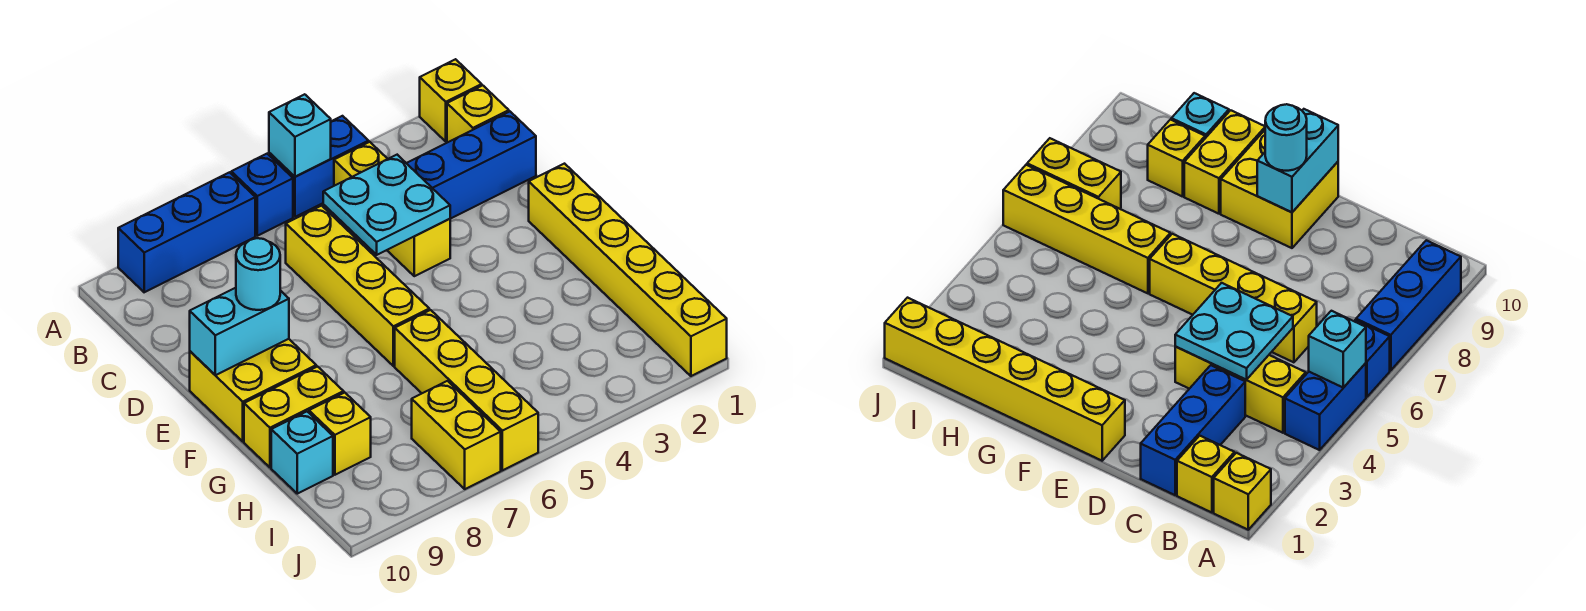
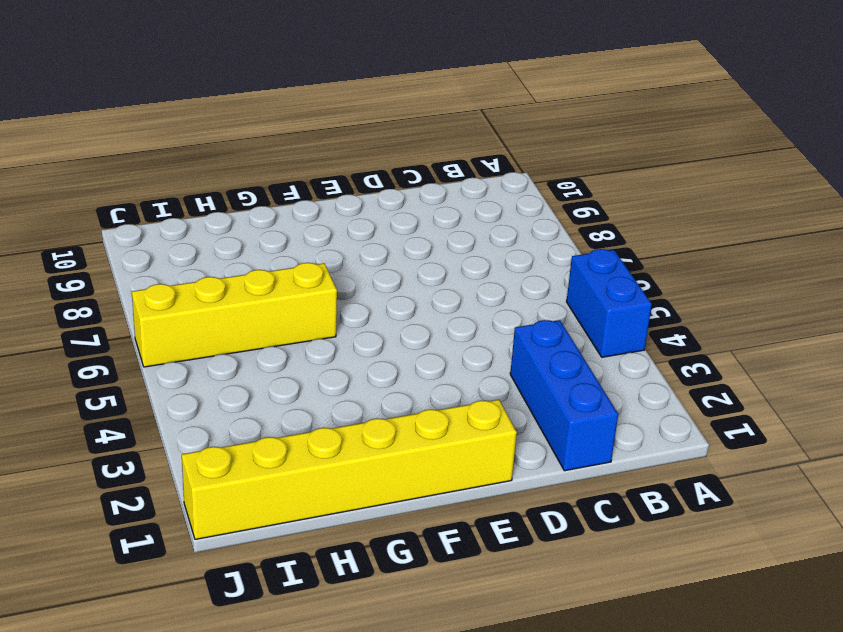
none -> yellow brick A1 level 1
none -> blue brick A6 level 1
none -> blue brick A7:A9 level 1

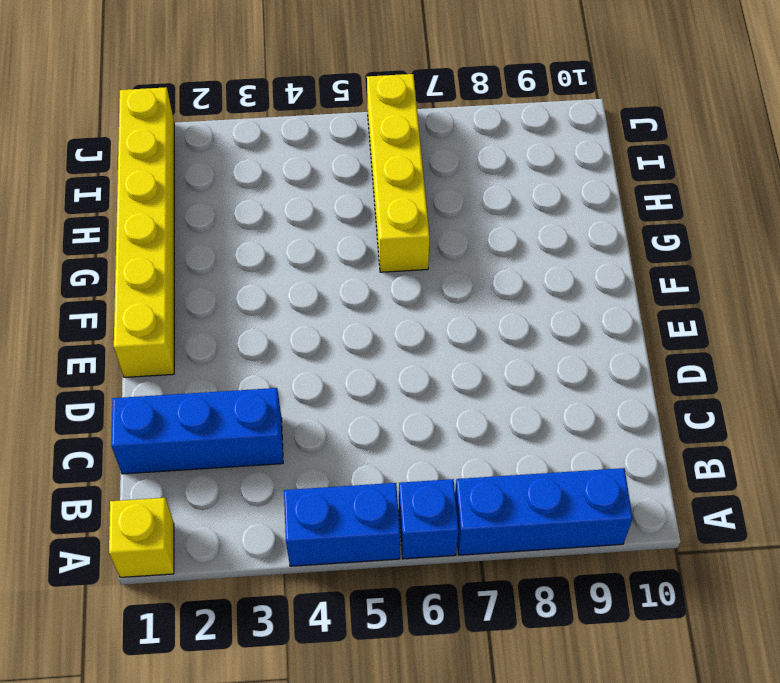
none -> yellow brick B1 level 1
none -> yellow brick B4:D4 level 1
none -> yellow brick C6:F6 level 1

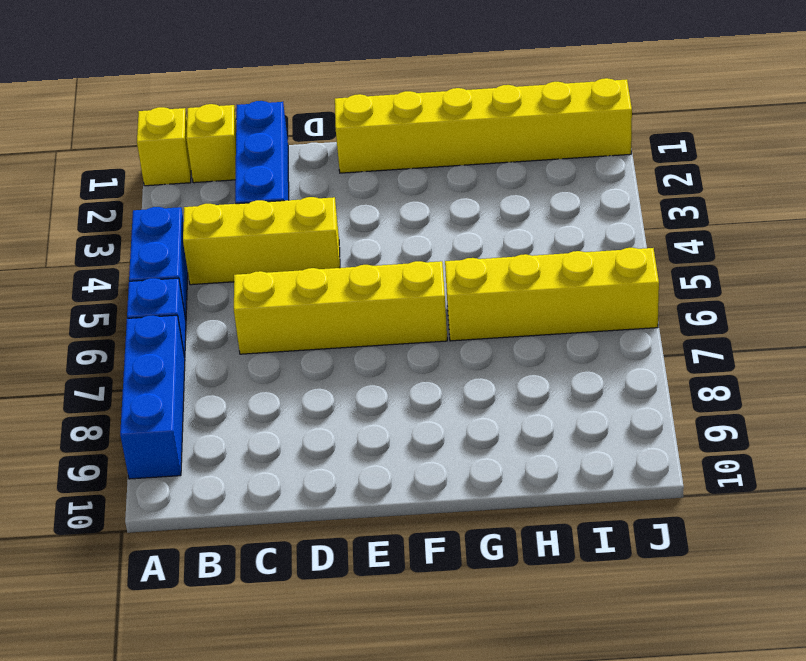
none -> yellow brick E9:F10 level 1
none -> yellow brick G9:G10 level 1
none -> yellow brick H9 level 1

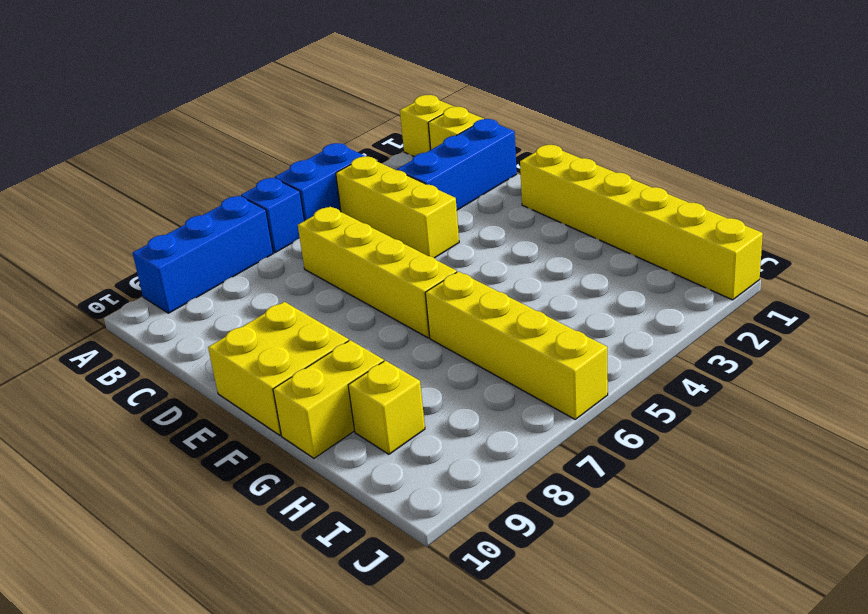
none -> cyan brick H10 level 1
none -> yellow brick I7:J7 level 1
none -> cyan brick A5 level 2

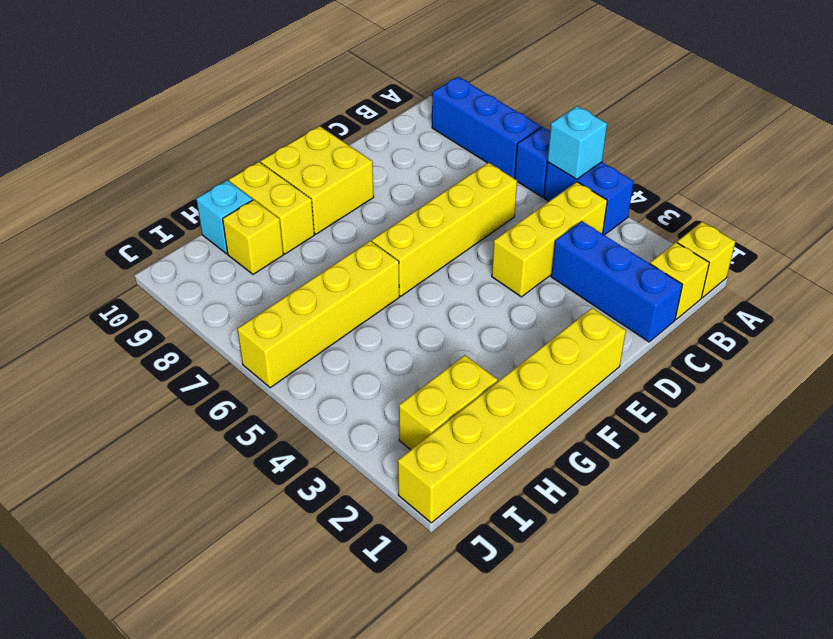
yellow brick H2:I2 level 1 -> yellow brick I7:J7 level 1
none -> cyan plate C4:D5 level 2
none -> cyan brick E9:E10 level 2
none -> cyan round brick E9 level 3

